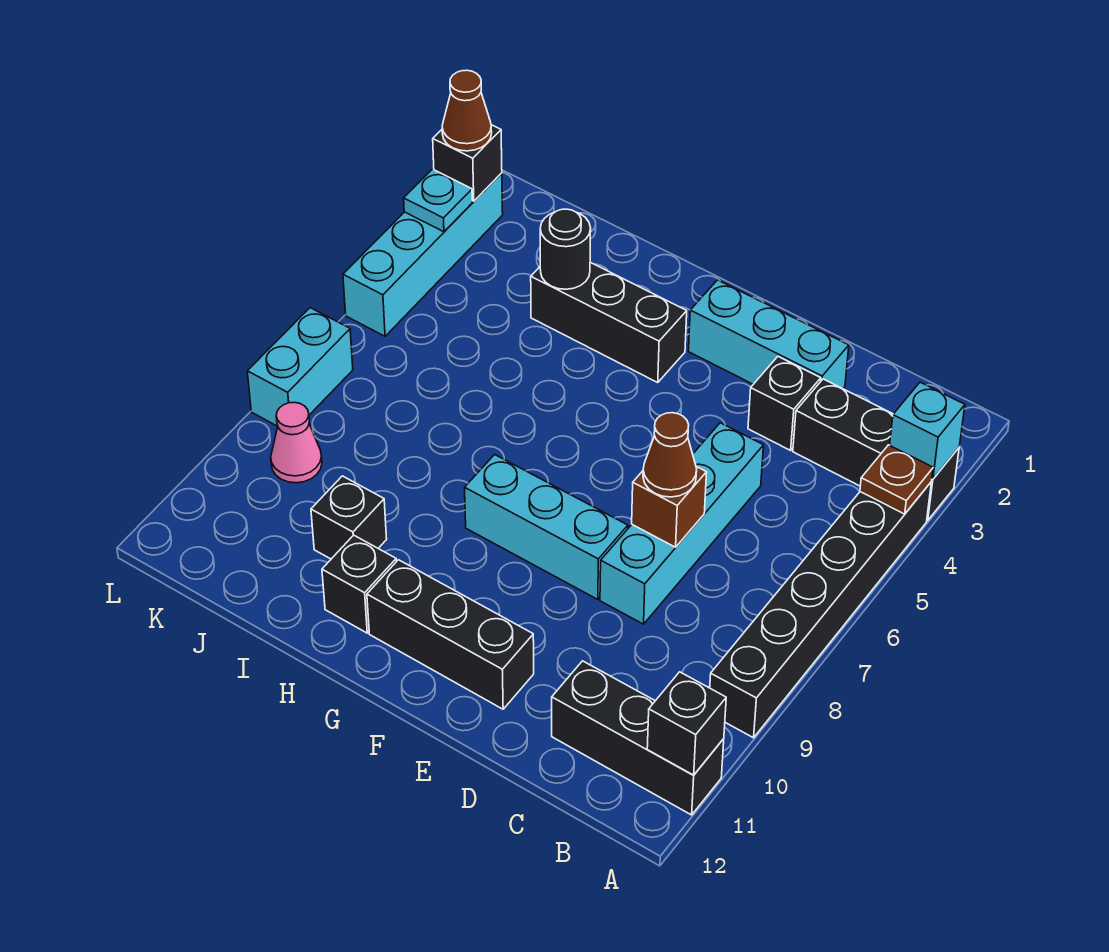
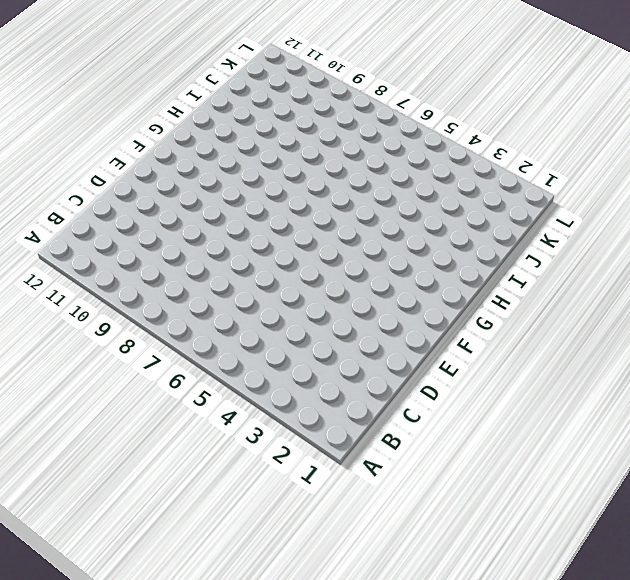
none -> black brick A3:C3 level 1
none -> black brick A4:A9 level 1
none -> black brick A11:C11 level 1

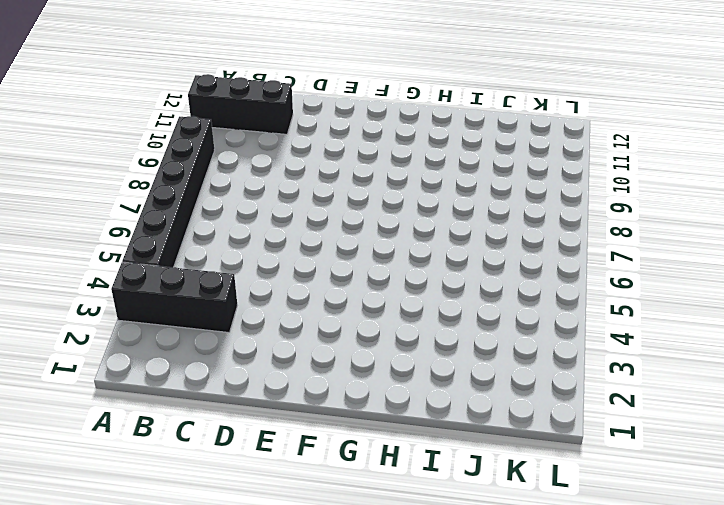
none -> cyan brick D2:F2 level 1
none -> black brick D3 level 1
none -> cyan brick D5:D8 level 1

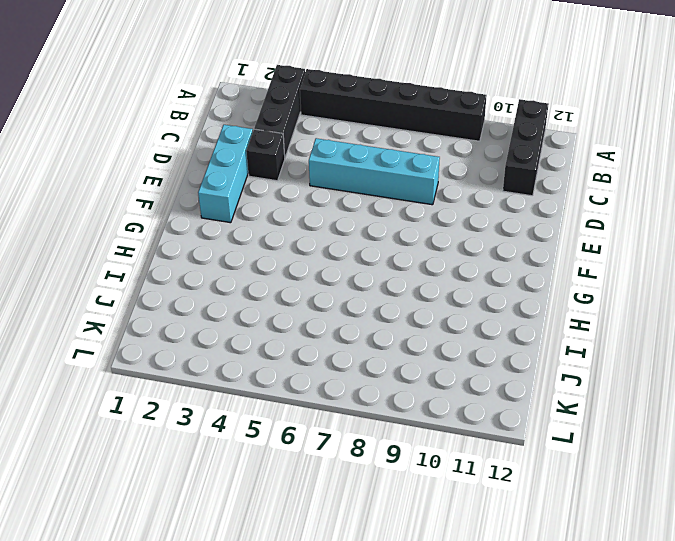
none -> cyan brick E8:G8 level 1
none -> black brick E11:G11 level 1
none -> black brick G3:I3 level 1

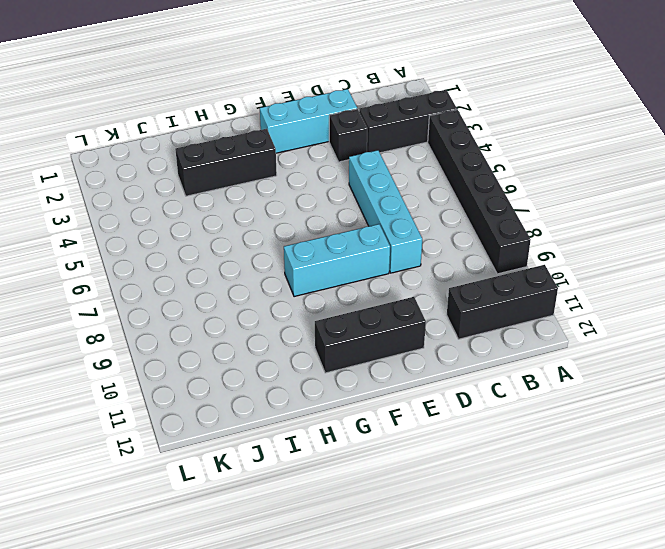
none -> black brick H11 level 1
none -> black brick I10 level 1
none -> pink cone K9 level 1

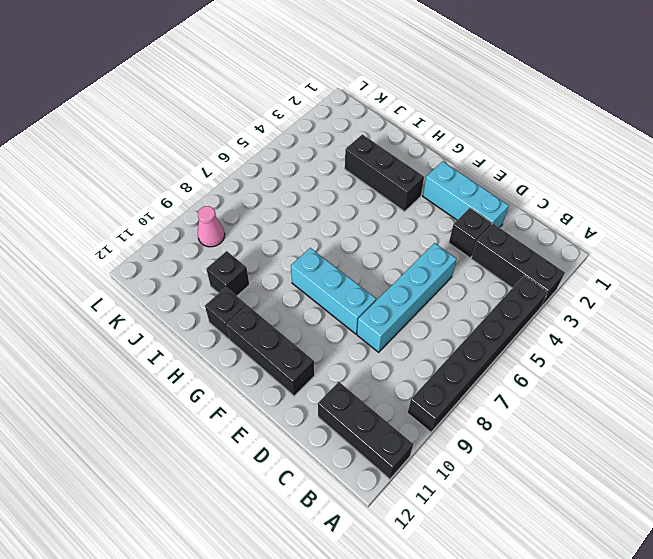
none -> cyan brick L2:L5 level 1
none -> cyan brick L7:L8 level 1
none -> cyan brick A3 level 2

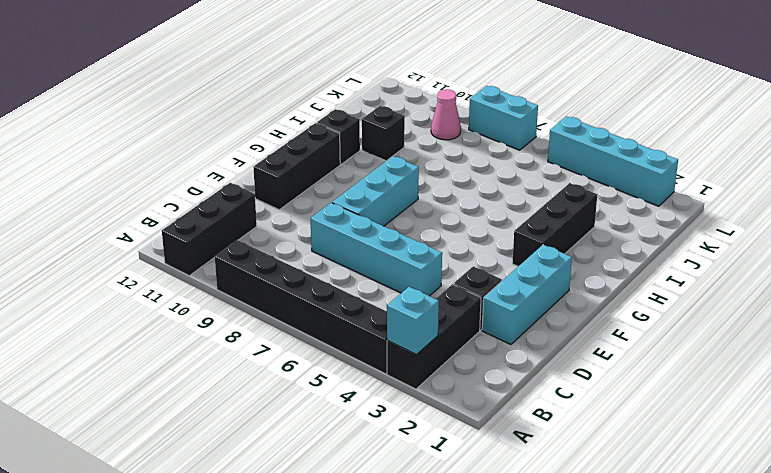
none -> brown plate A4 level 2
none -> black brick A11 level 2
none -> brown brick D7 level 2

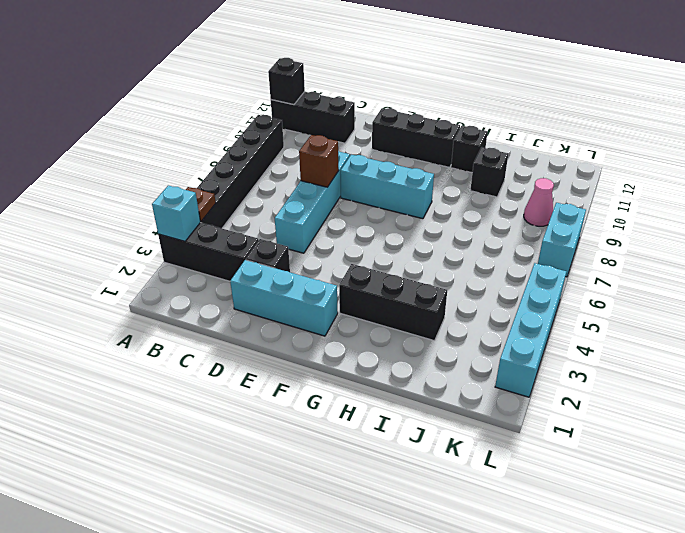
none -> black round brick I3 level 2
none -> black brick L2 level 2
none -> cyan plate L3 level 2

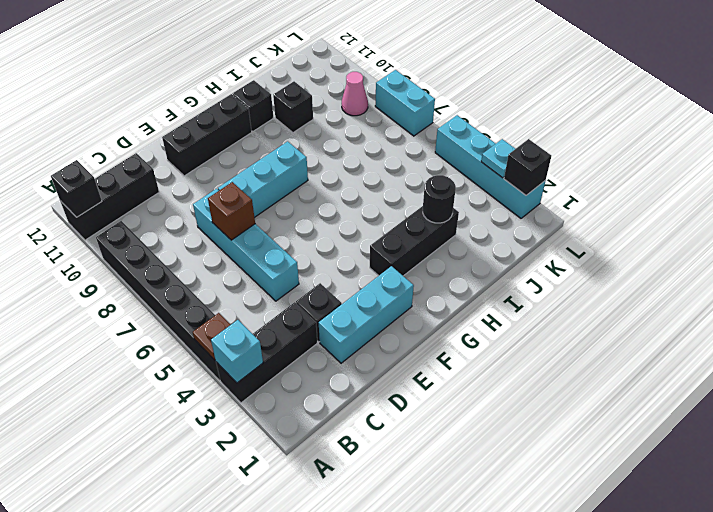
none -> brown cone D7 level 3
none -> brown cone L2 level 3

